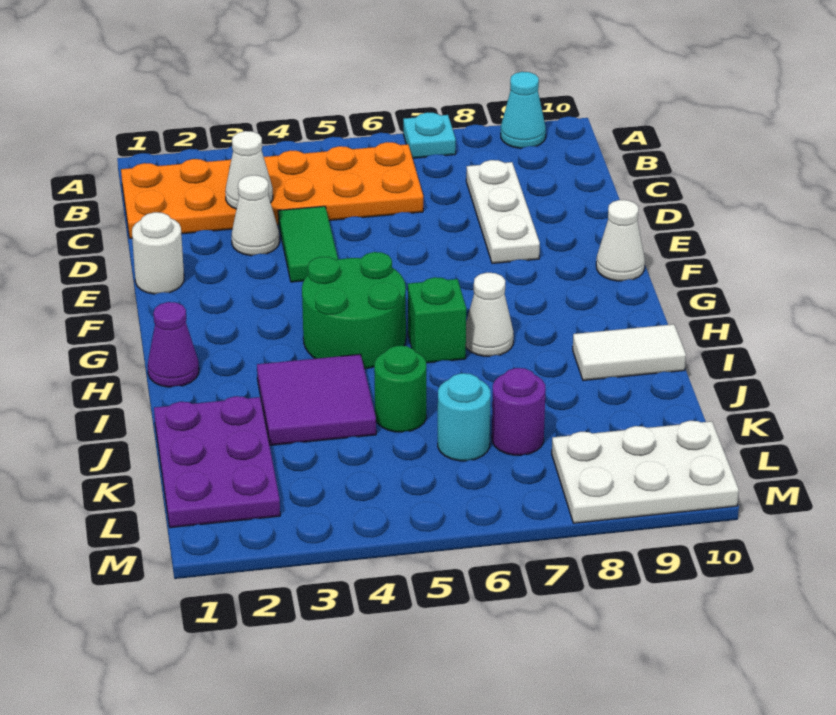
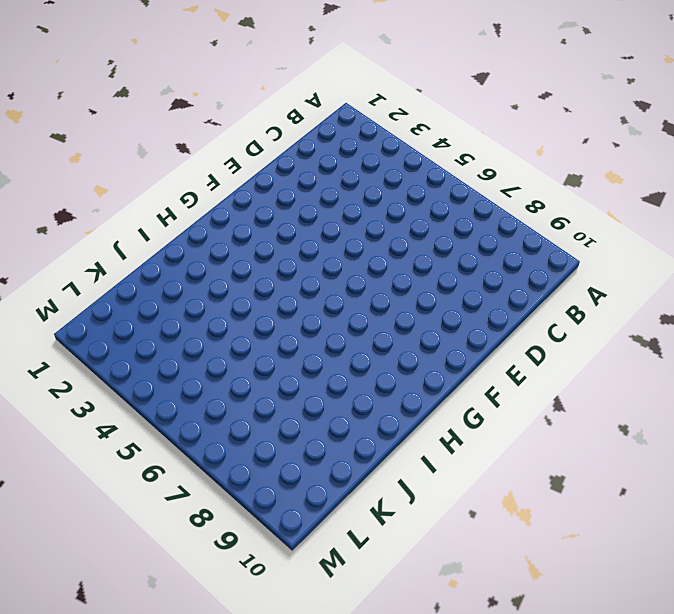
none -> cyan plate A7 level 1
none -> cyan cone A9 level 1
none -> orange plate B1:C6 level 1

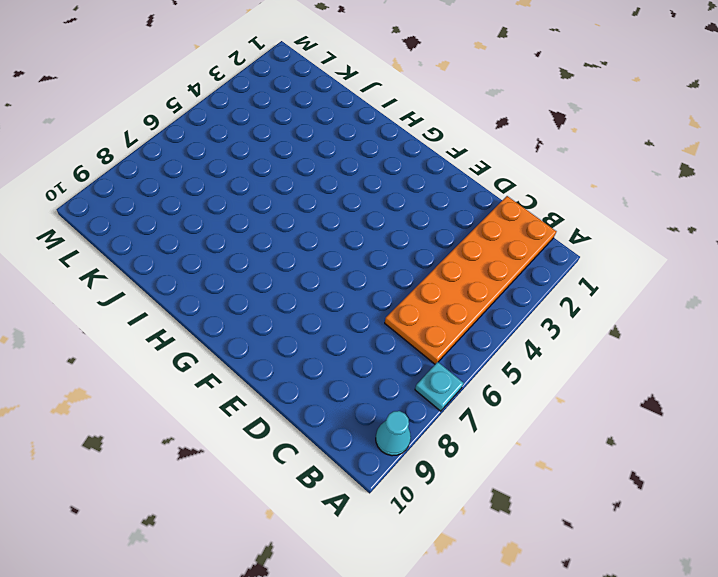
none -> white plate C8:E8 level 1
none -> white cone D3 level 1
none -> green tile D4:E4 level 1

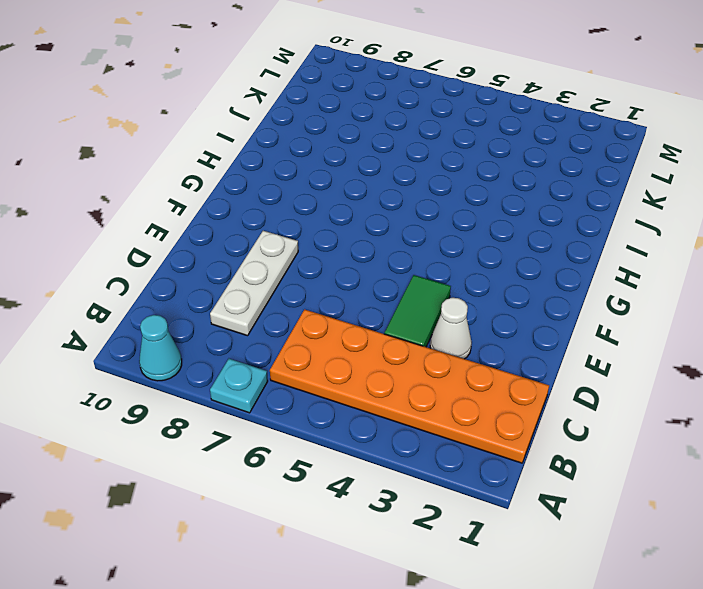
none -> white round brick E1 level 1
none -> white cone F10 level 1
none -> green round brick G4:H5 level 1

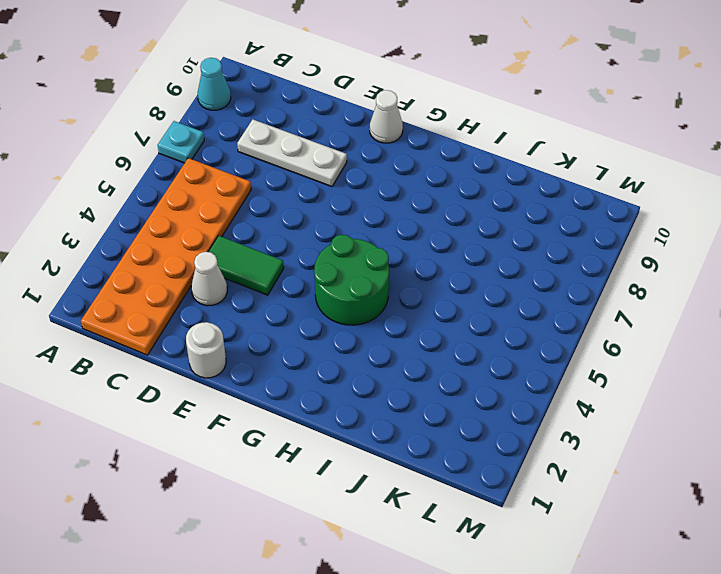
none -> purple cone H1 level 1
none -> green brick H6 level 1
none -> white cone H7 level 1

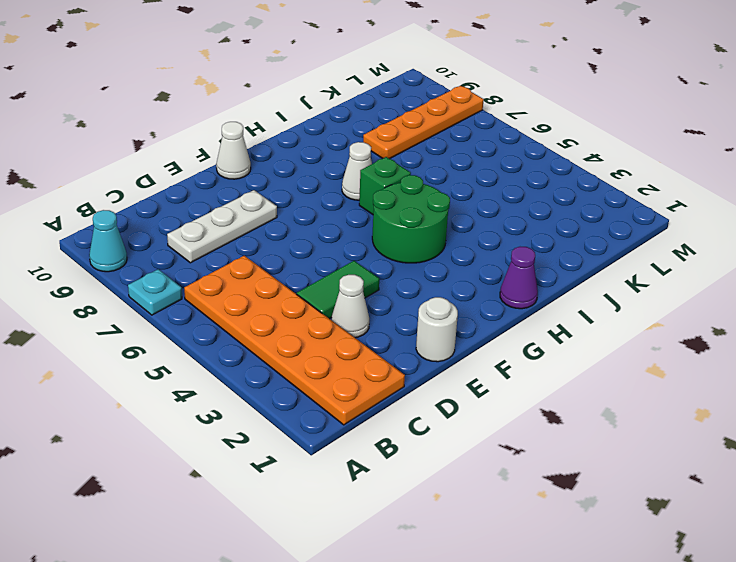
orange plate J8:M8 level 1 -> white plate L8:M10 level 1
none -> purple tile I3:J4 level 1
none -> white tile I9:I10 level 1
none -> purple plate J1:L2 level 1

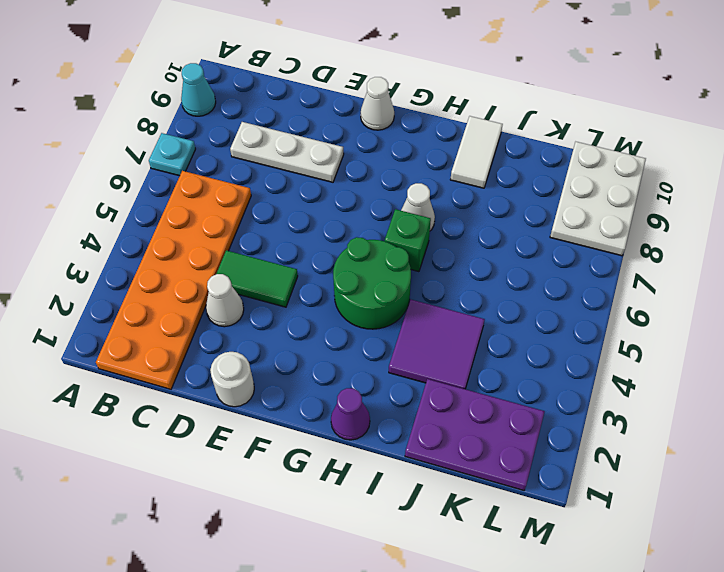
none -> green round brick J5 level 1
none -> cyan round brick K6 level 1
none -> purple round brick K7 level 1

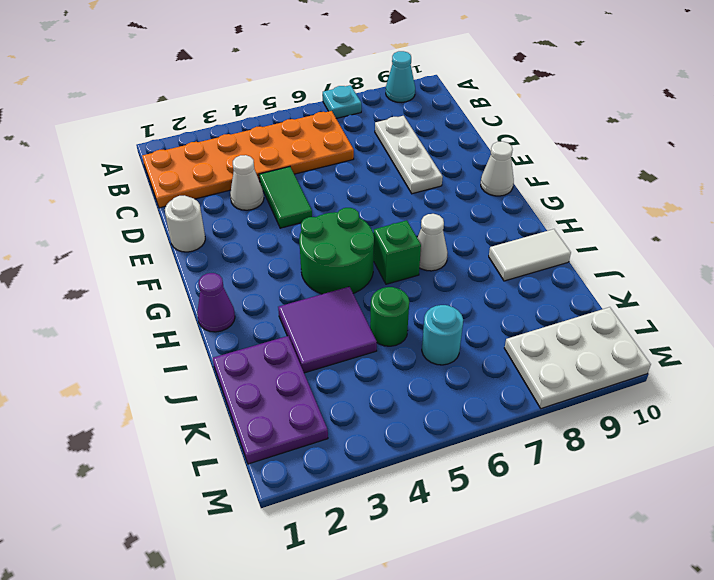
none -> purple round brick K7 level 1
none -> white cone C3 level 2

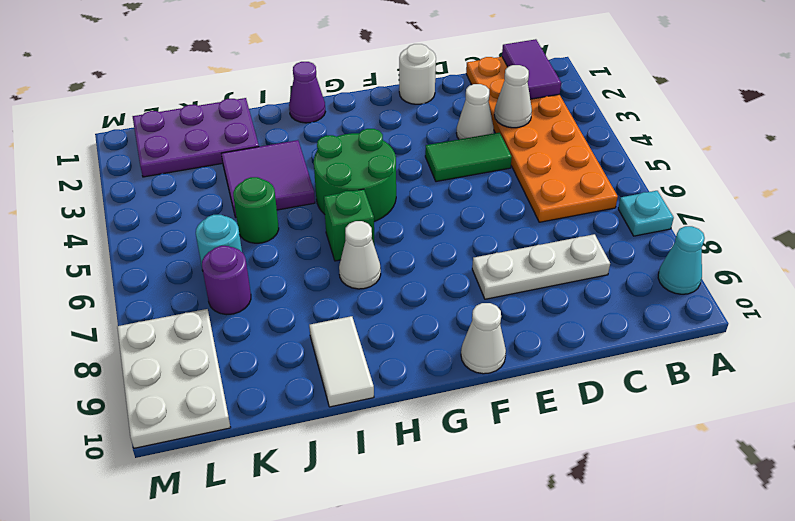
purple tile B1:B2 level 2 -> none

